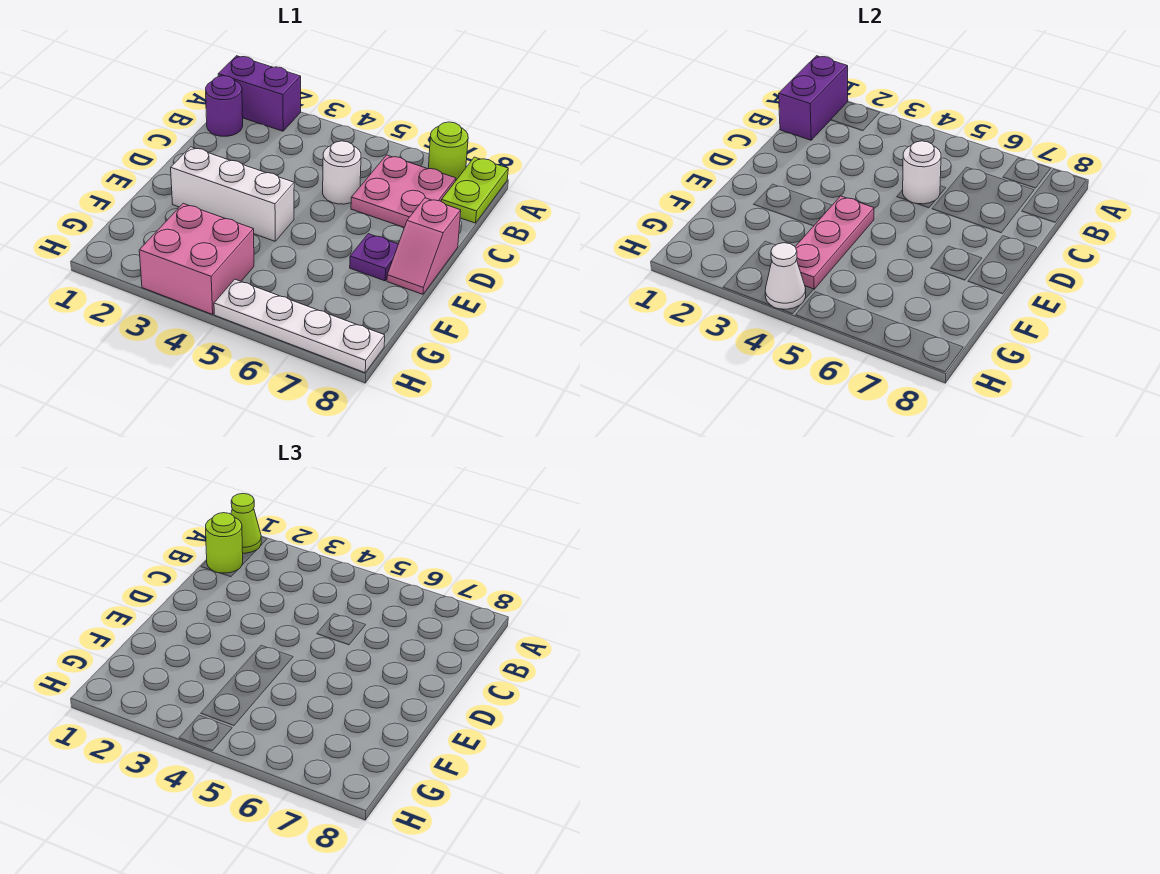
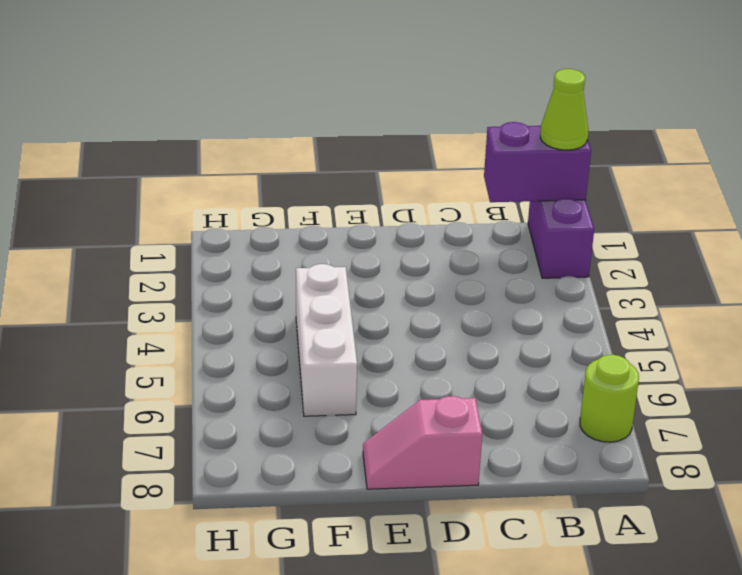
white brick F4:F6 level 1 -> white brick E2:E4 level 1
none -> lime plate A8:B8 level 1
none -> purple round brick B1 level 1
none -> pink plate B6:C7 level 1

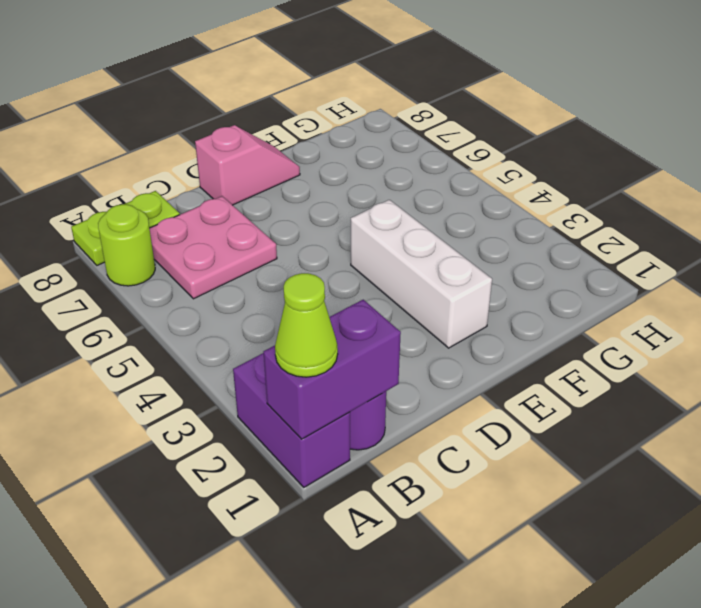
none -> white round brick C5 level 1
none -> purple plate E7 level 1
none -> pink brick G3:H4 level 1

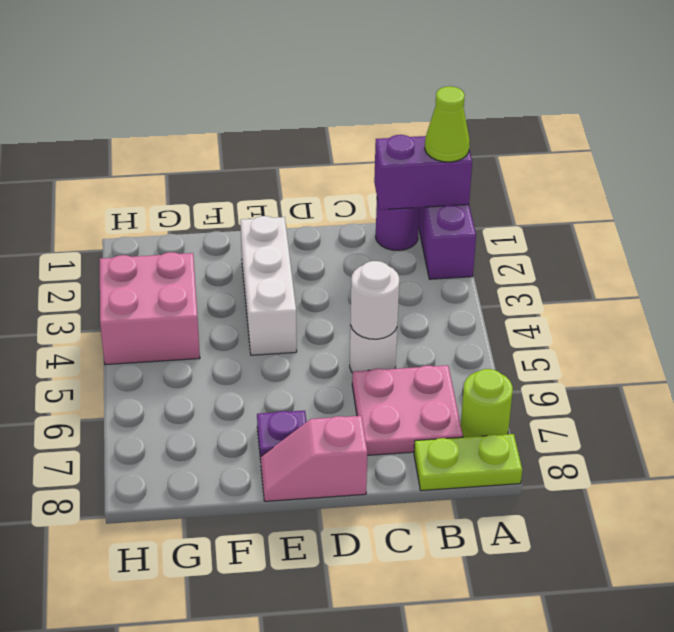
none -> white plate H5:H8 level 1
none -> pink plate E4:G4 level 2
none -> white cone H4 level 2

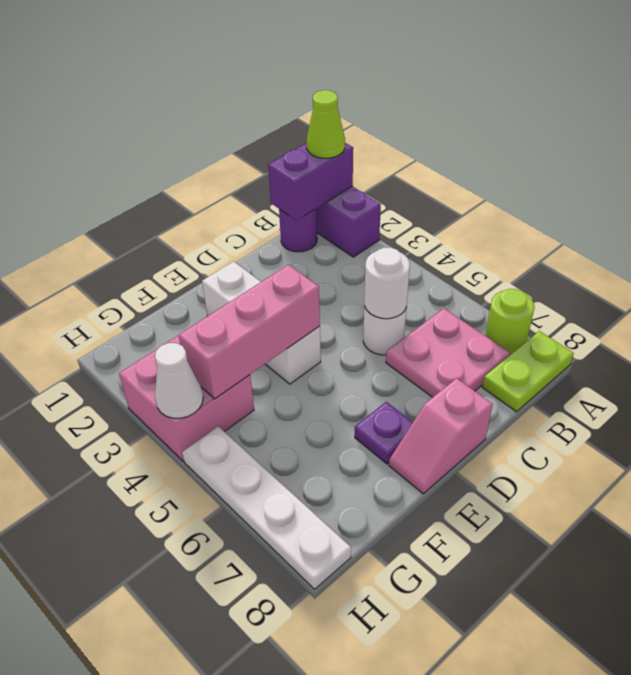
pink brick E4:G4 level 2 -> pink plate E4:G4 level 2
none -> lime round brick B1 level 3

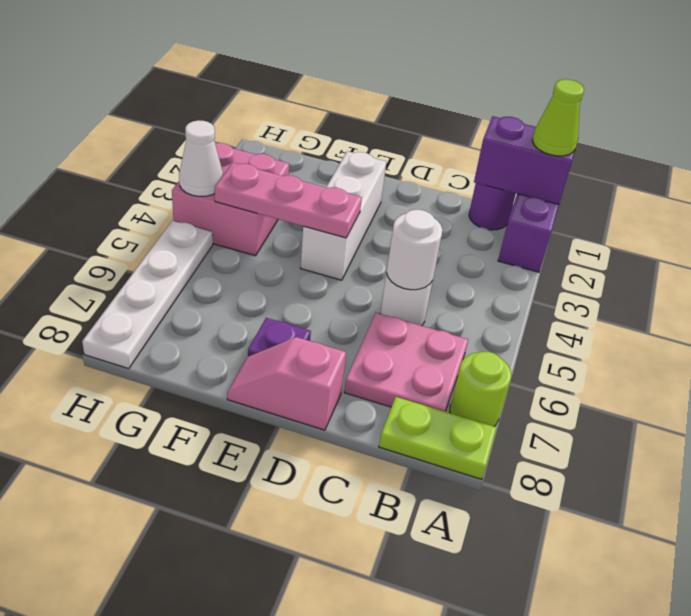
none -> lime round brick B1 level 3

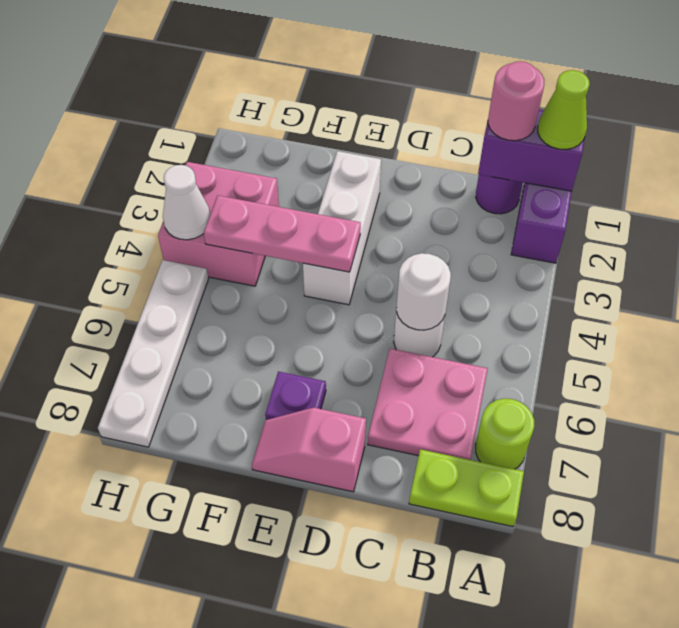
pink round brick B1 level 3 -> lime round brick B1 level 3

